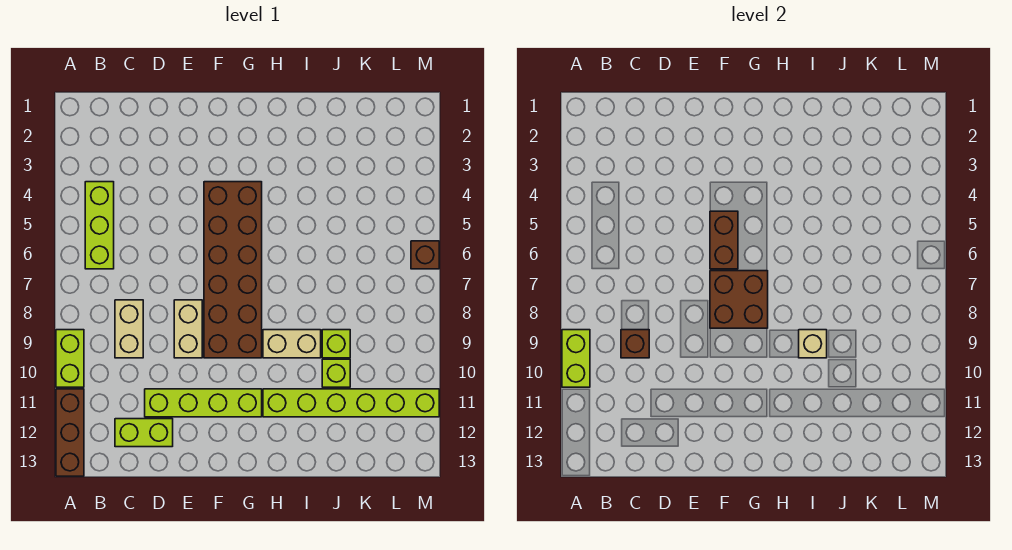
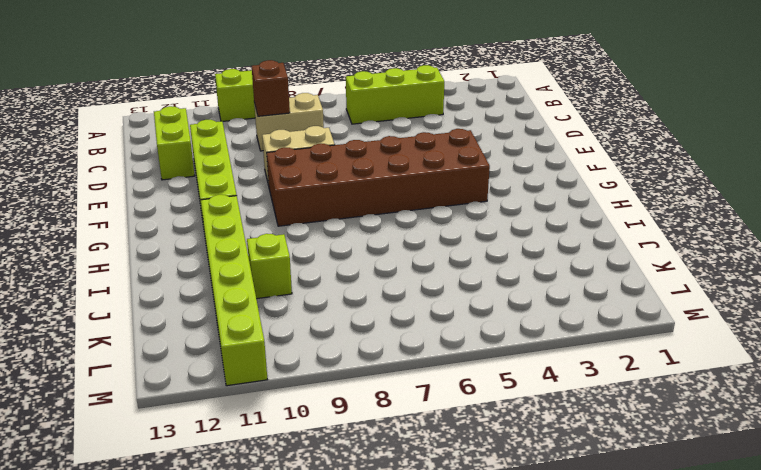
none -> brown brick A11:A13 level 1
none -> tan brick H9:I9 level 1
none -> lime brick J9 level 1

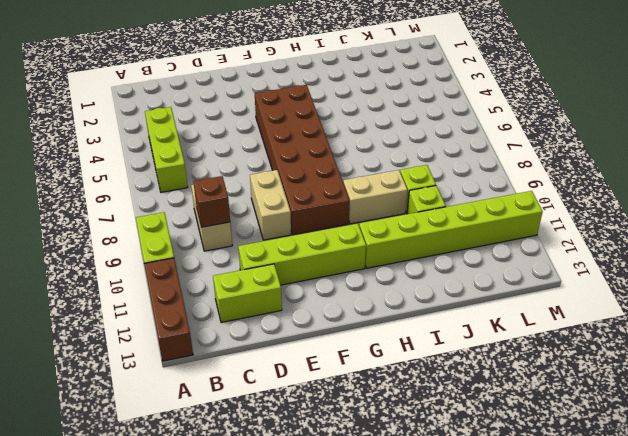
none -> brown brick M6 level 1
none -> lime brick A9:A10 level 2
none -> brown brick F5:F6 level 2

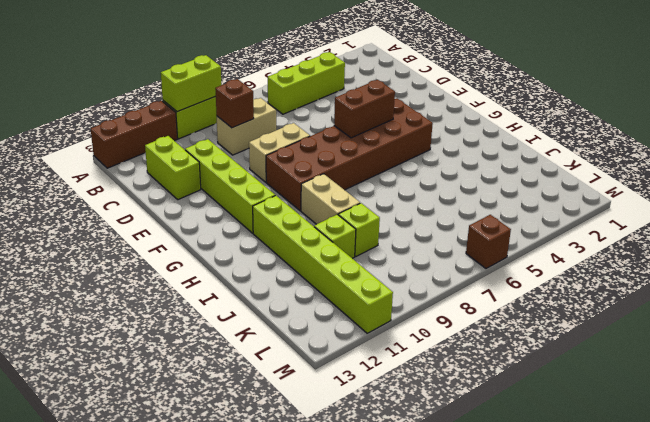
none -> brown brick F7:G8 level 2
none -> tan brick I9 level 2

